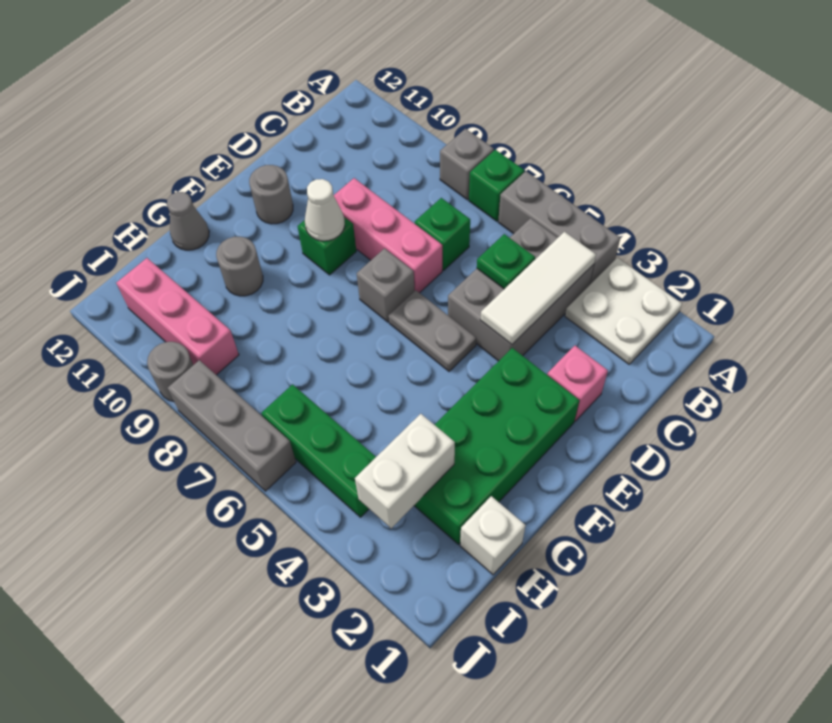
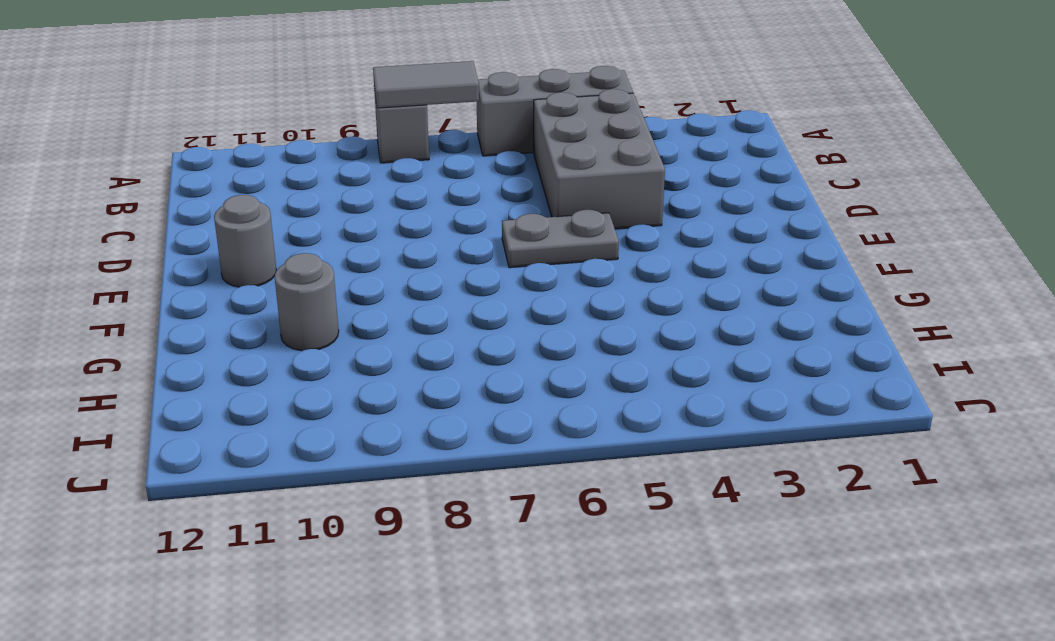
grey tile A7:A8 level 2 -> none
none -> white plate A2:B3 level 1
none -> green brick A7 level 1
none -> green brick C7 level 1

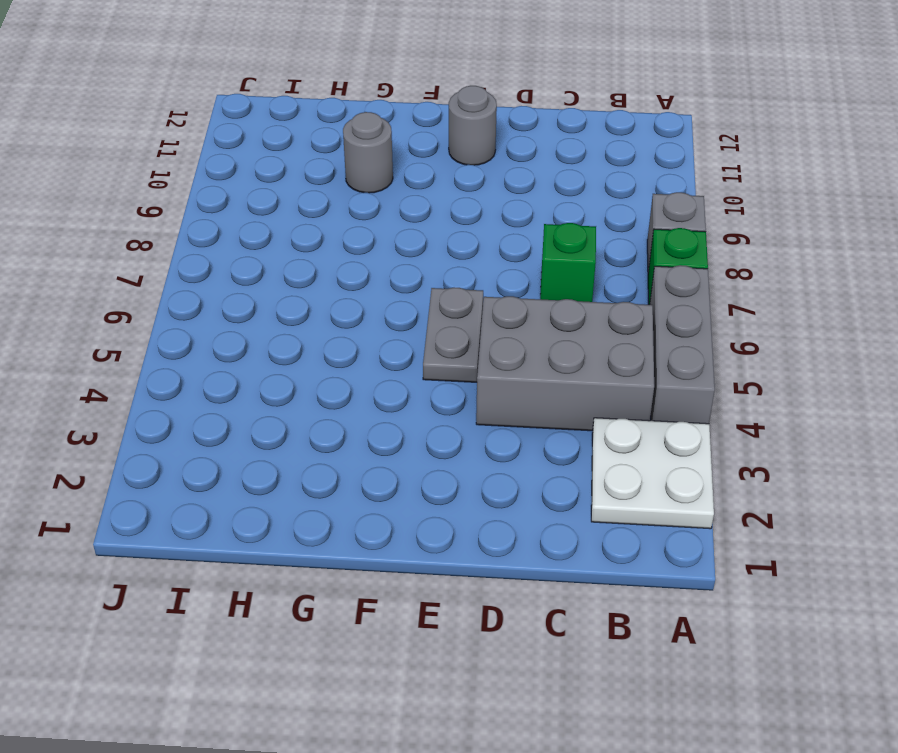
none -> pink brick D2 level 1
none -> pink brick D7:D9 level 1
none -> green brick E2:H3 level 1

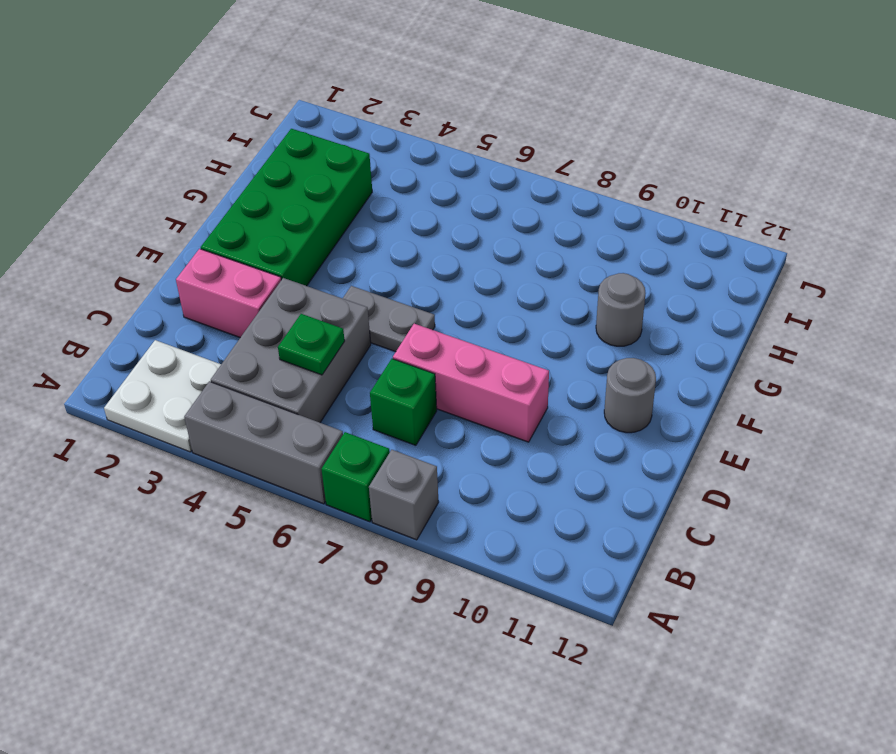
pink brick D2:D3 level 1 -> pink brick D2 level 1
none -> grey brick E7 level 1
none -> green brick E9 level 1
none -> grey cone G12 level 1

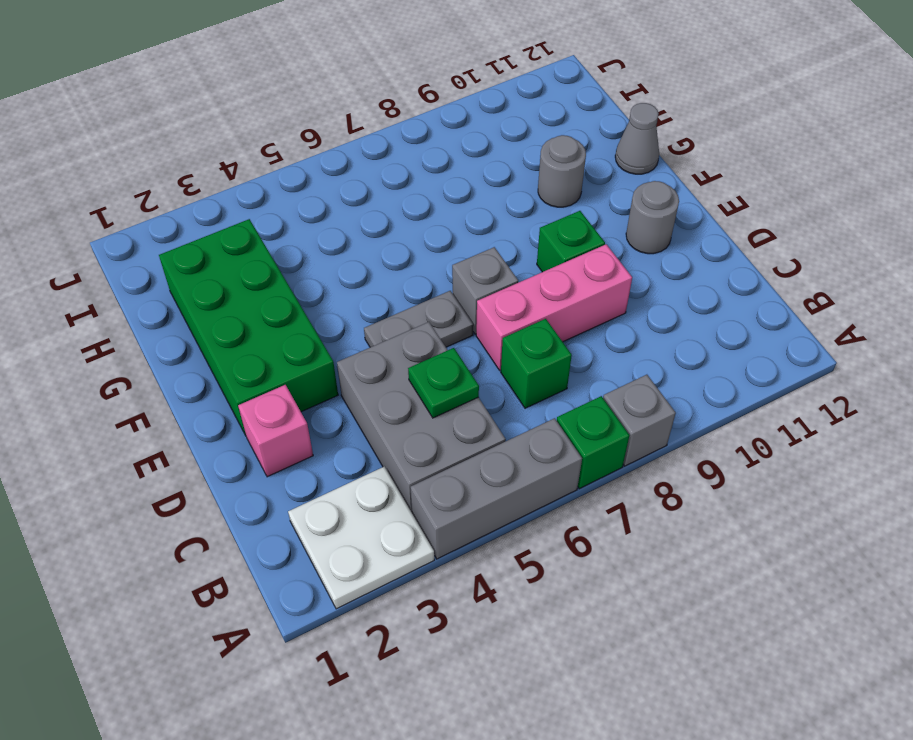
none -> white brick H1 level 1
none -> green brick I4:I6 level 1
none -> pink brick I9:I11 level 1

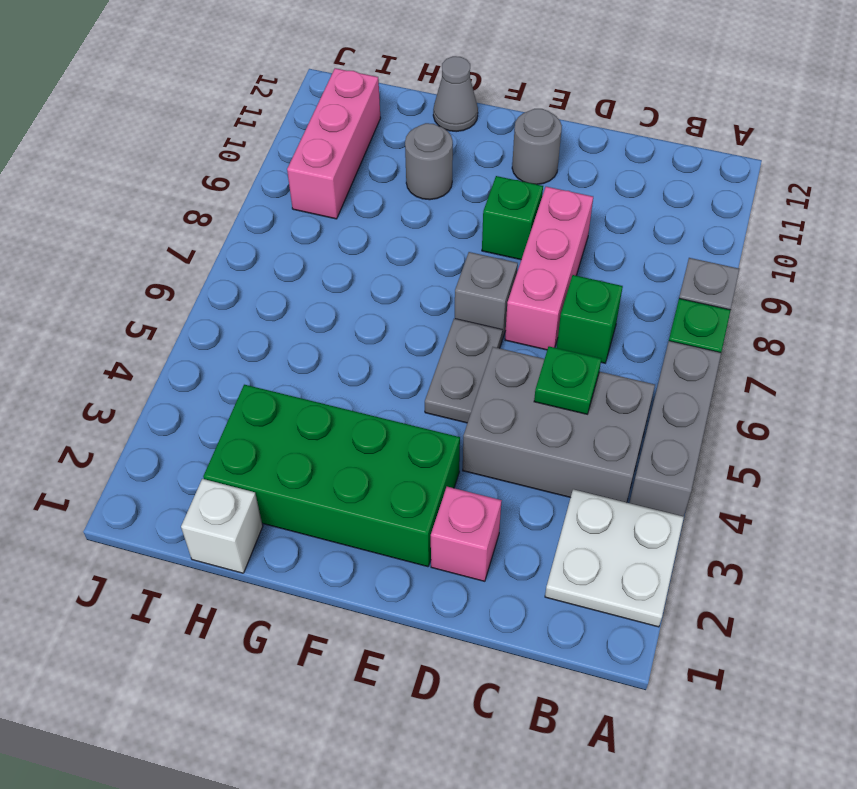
none -> green brick I4:I6 level 1
none -> grey brick J6:J8 level 1
none -> grey round brick J9 level 1

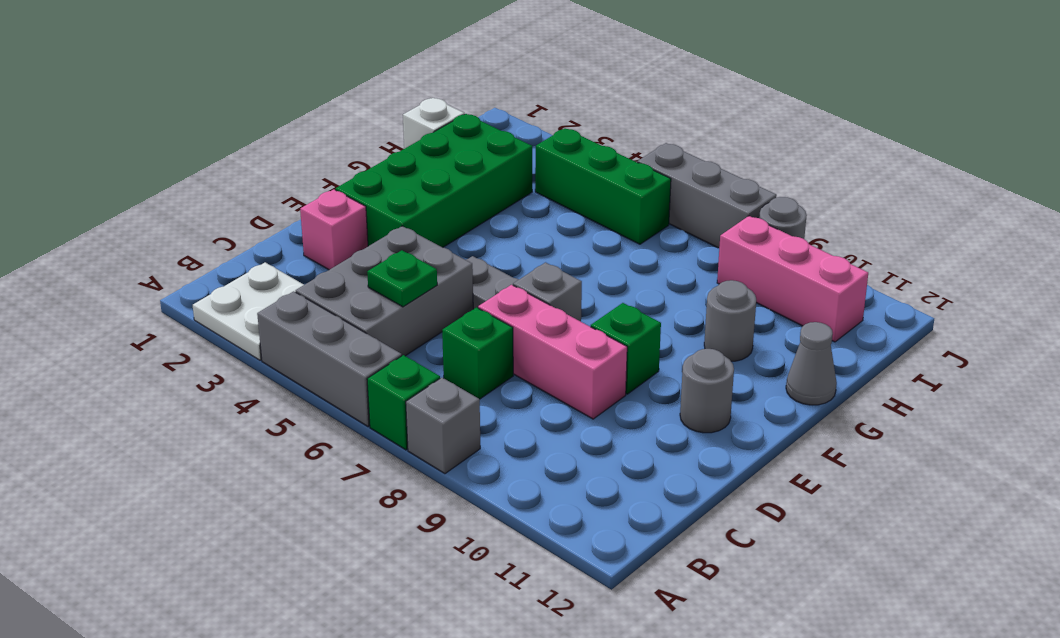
none -> white tile B4:D4 level 2
none -> white cone E9 level 2
none -> white brick H3:I3 level 2

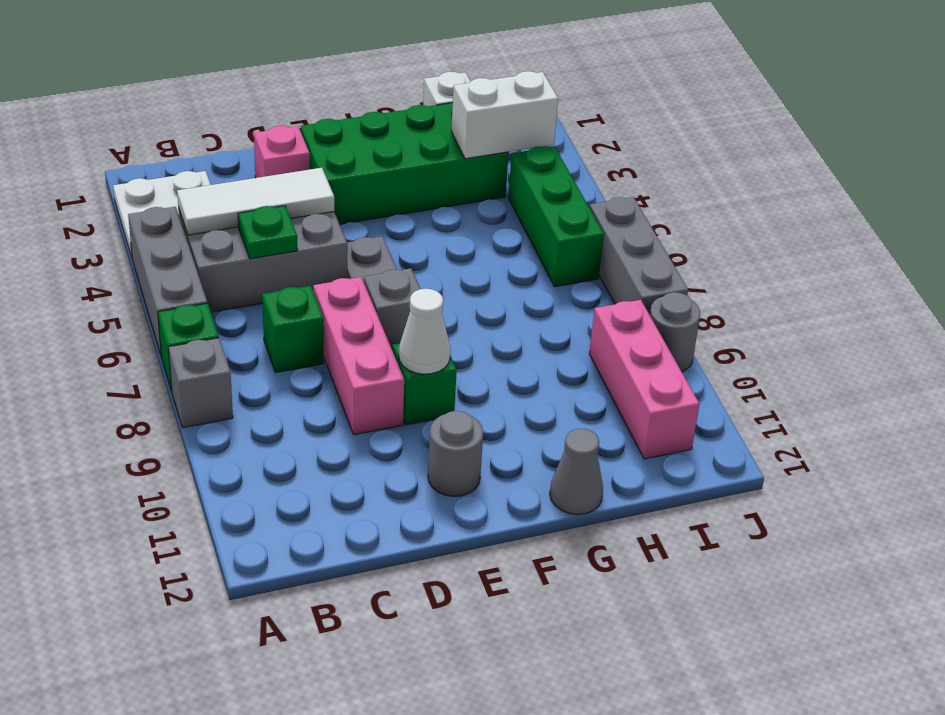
none -> grey round brick G10 level 1

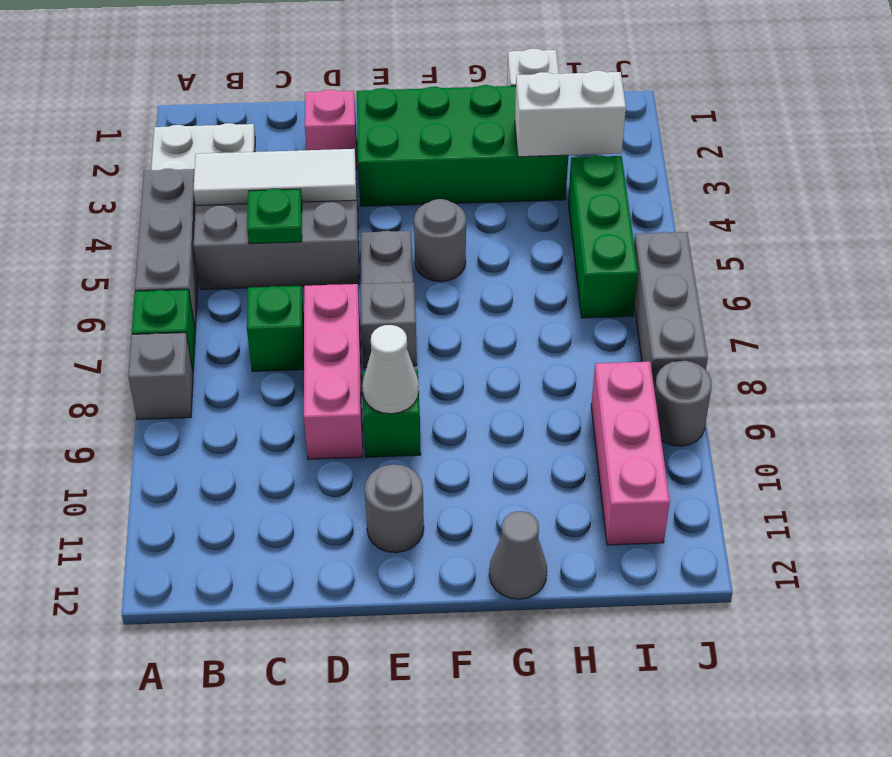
grey round brick F5 level 1 -> grey round brick G10 level 1

